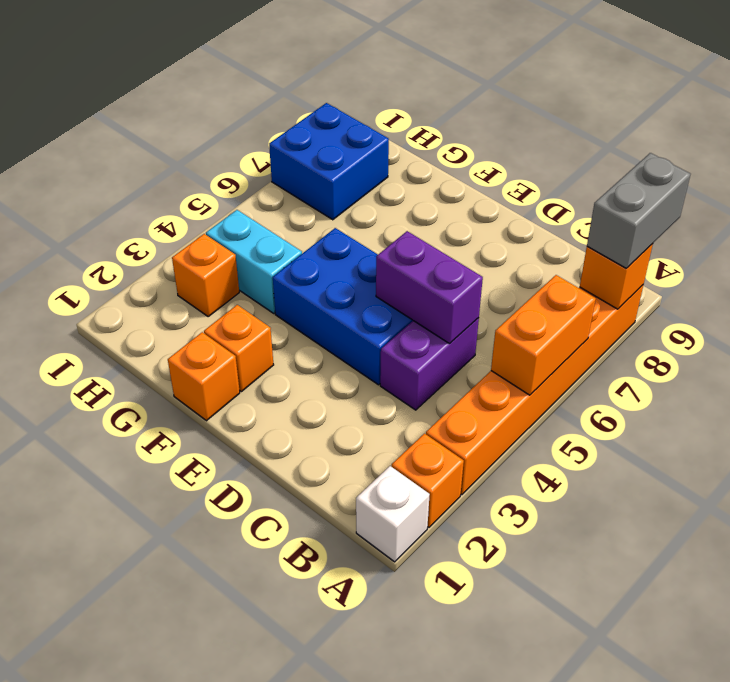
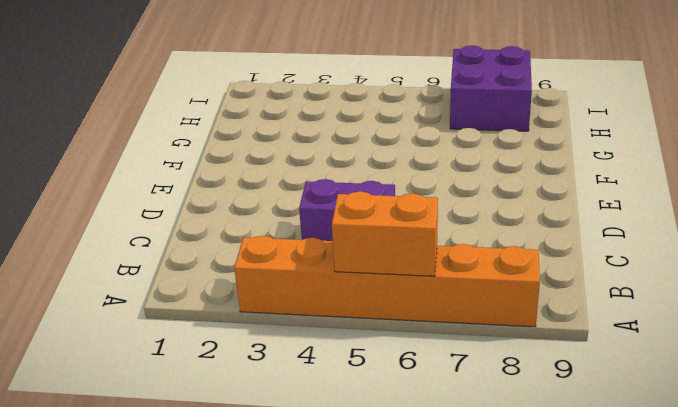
purple brick H7:I8 level 1 -> blue brick H7:I8 level 1
none -> white brick A1 level 1
none -> orange brick A2 level 1
none -> blue brick D4:F5 level 1

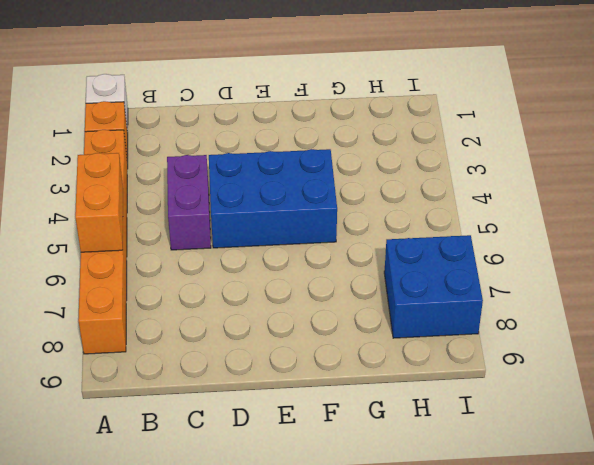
none -> orange brick F1 level 1
none -> orange brick F2 level 1
none -> cyan brick G4:H4 level 1

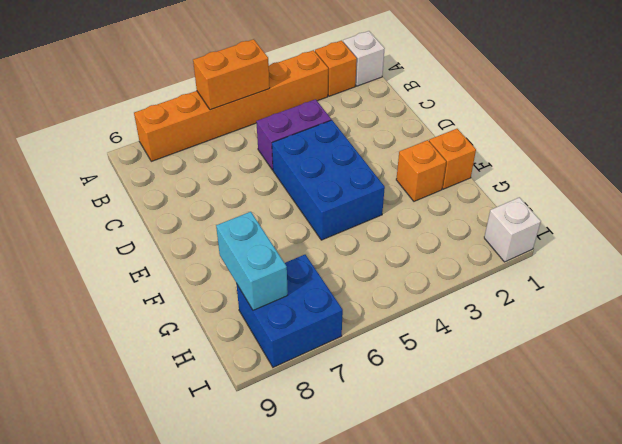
cyan brick G8:H8 level 2 -> cyan brick G4:H4 level 1
white brick I1 level 1 -> none
none -> orange brick H3 level 1
none -> orange brick A8 level 2
none -> purple brick C5:D5 level 2

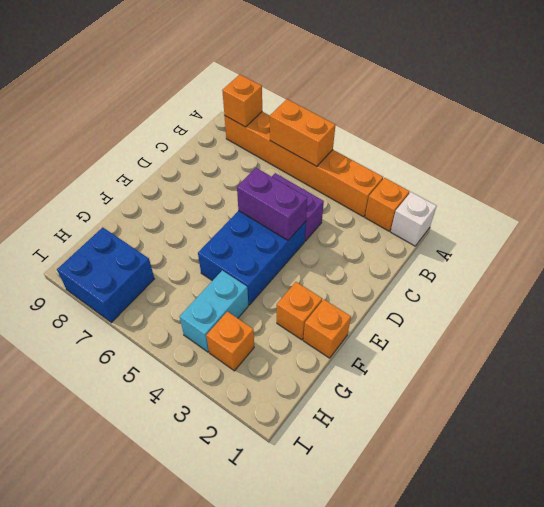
purple brick D4:D5 level 2 -> purple brick C5:D5 level 2
none -> grey brick A8:A9 level 3

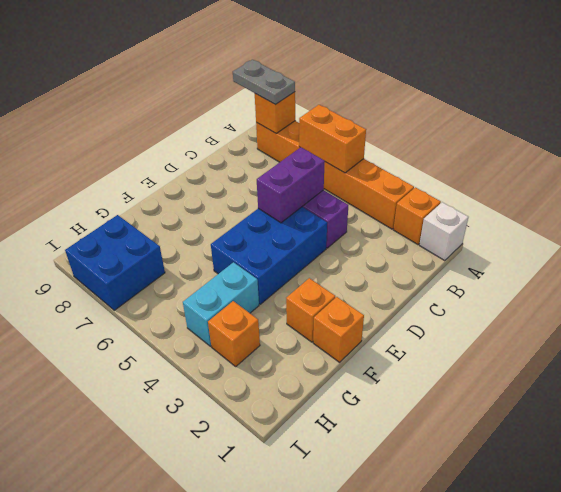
grey plate A8:A9 level 3 -> grey brick A8:A9 level 3

